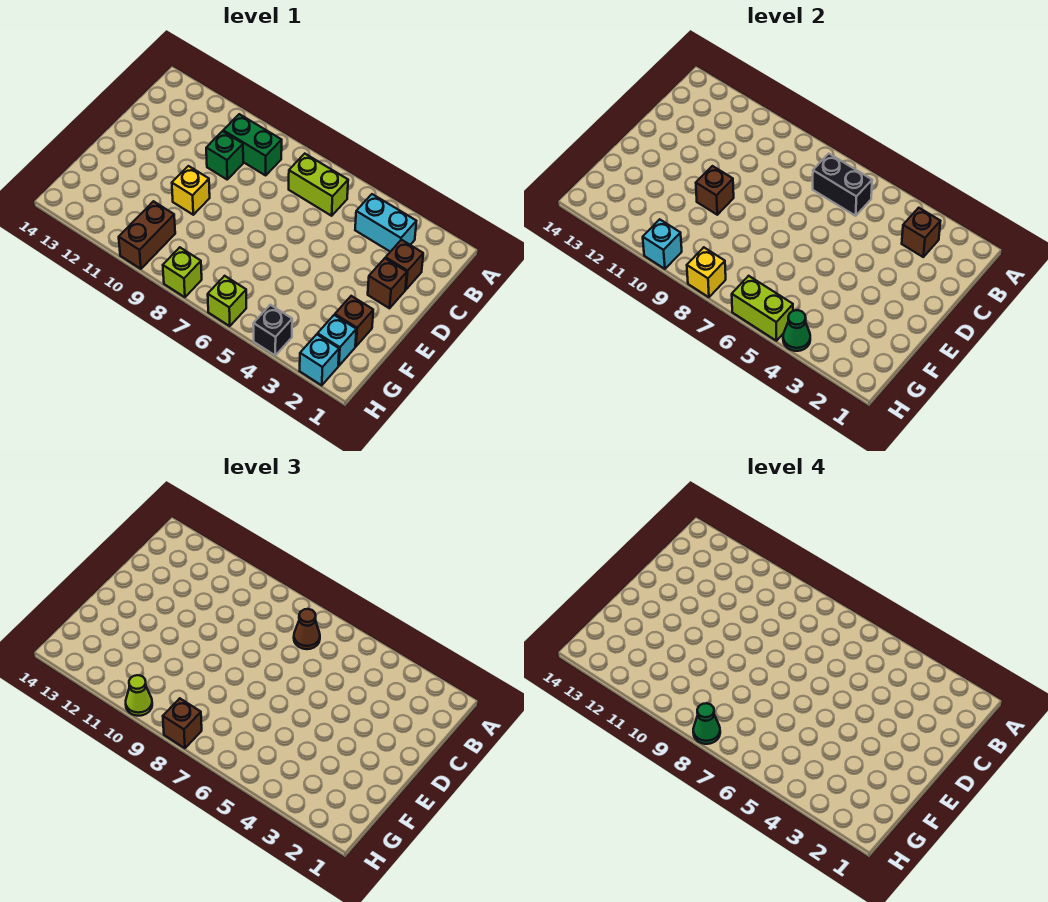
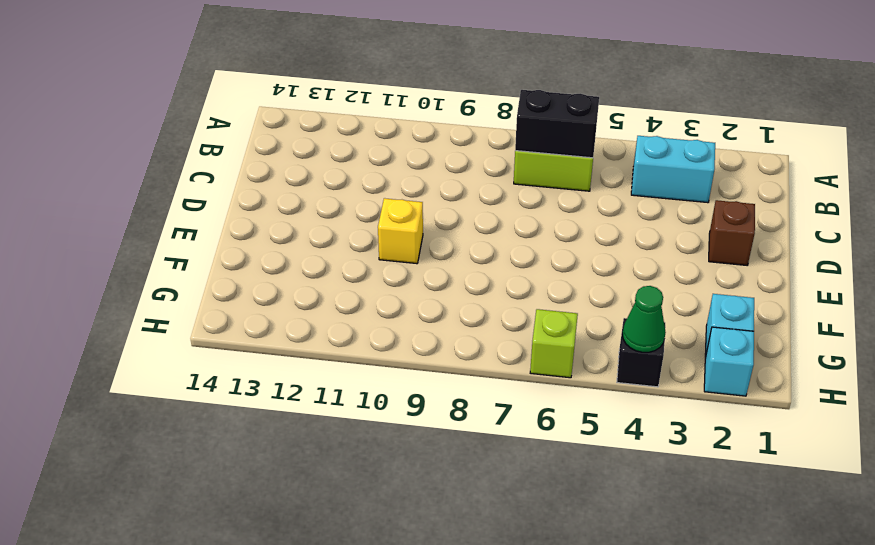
none -> green brick B9:B10 level 1
none -> brown brick C2 level 1
none -> green brick C10 level 1

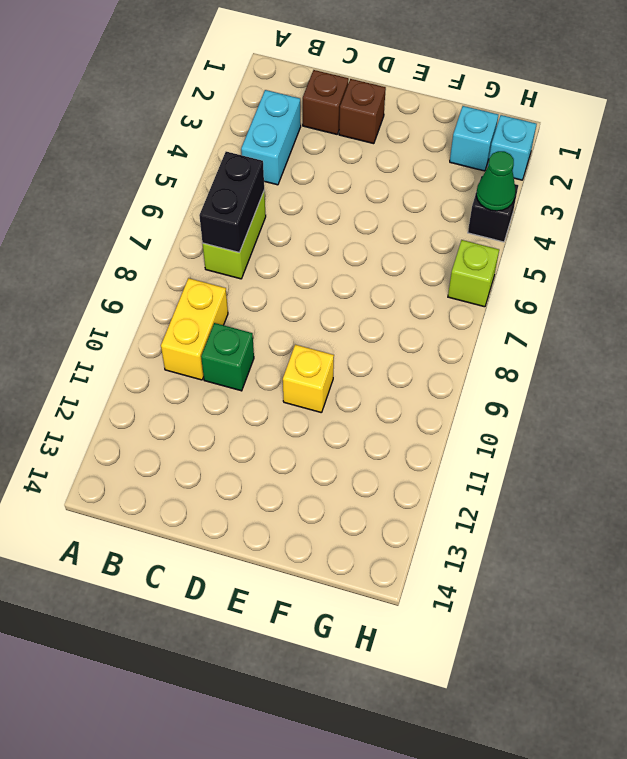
yellow brick B9:B10 level 1 -> green brick B9:B10 level 1
none -> brown brick F2 level 1
none -> brown brick G10:H10 level 1
none -> lime brick H8 level 1

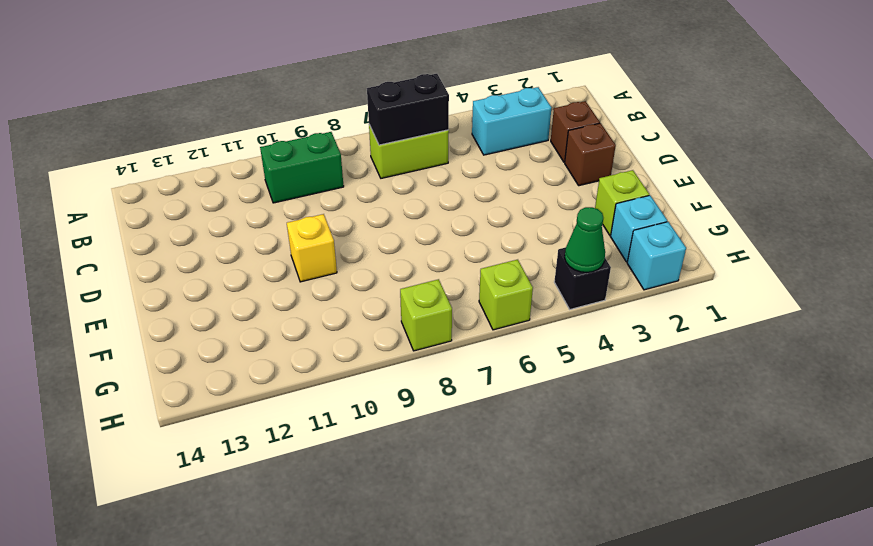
lime brick F2 level 1 -> brown brick F2 level 1
none -> green brick C10 level 1
none -> brown brick G10:H10 level 1
none -> brown brick B3 level 2

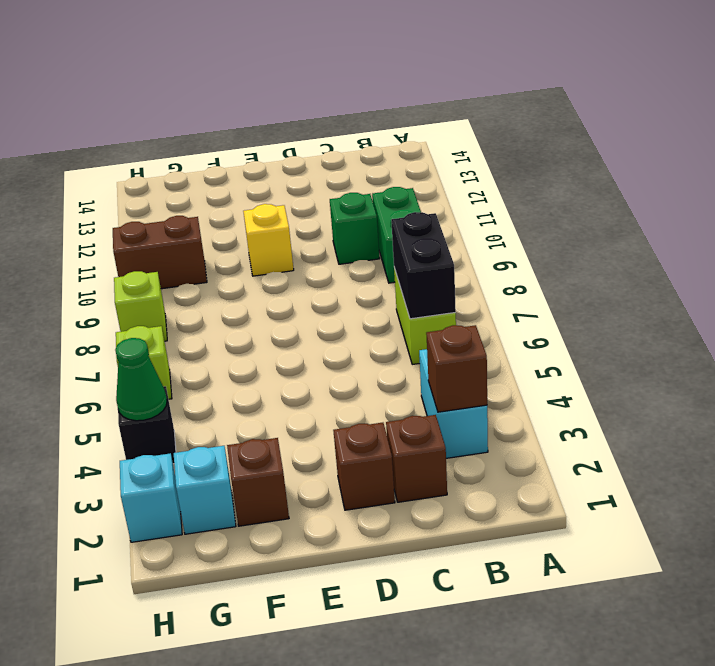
none -> brown brick E10 level 2
none -> lime brick H5:H6 level 2
none -> yellow brick H8 level 2

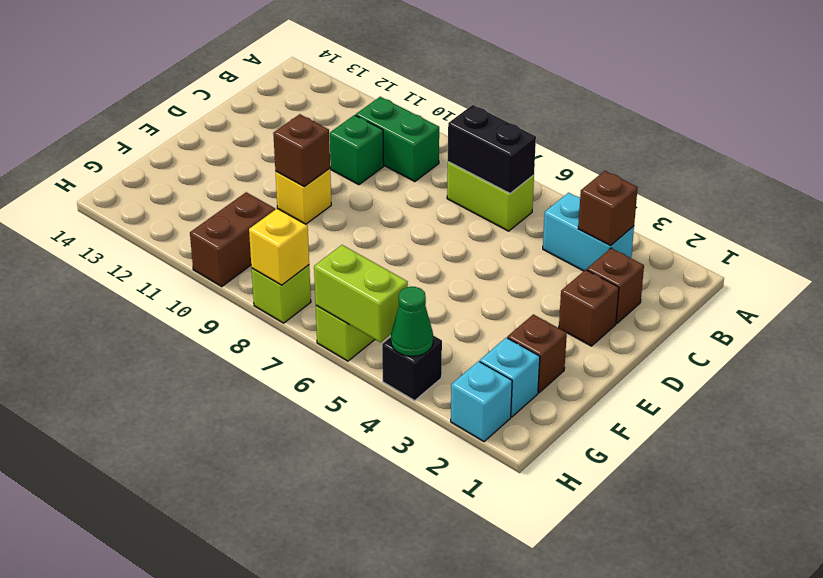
none -> cyan brick H10 level 2
none -> brown cone B7 level 3
none -> brown brick H8 level 3

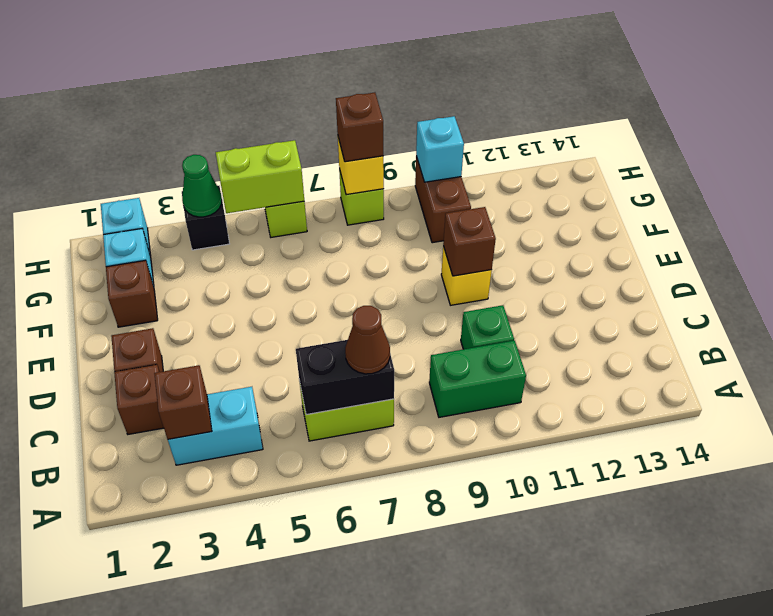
none -> lime cone H10 level 3
none -> green cone H8 level 4

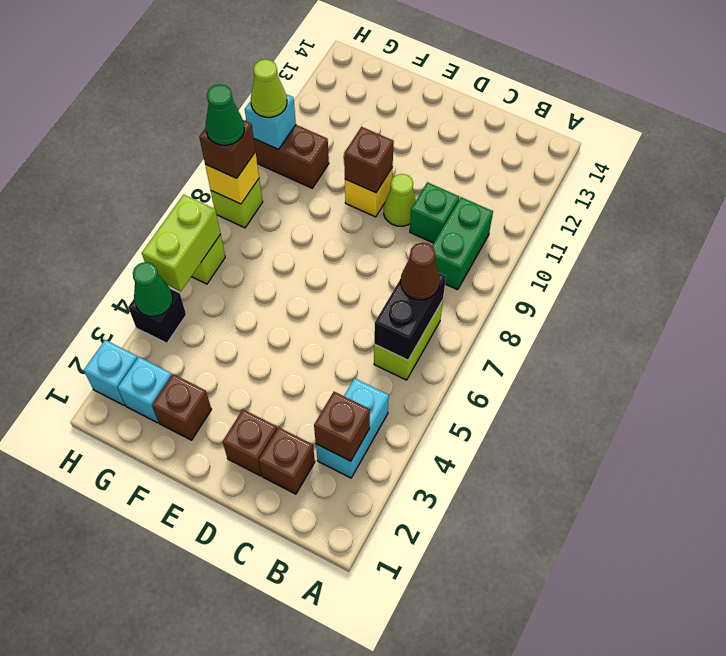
lime cone D10 level 1 -> none

